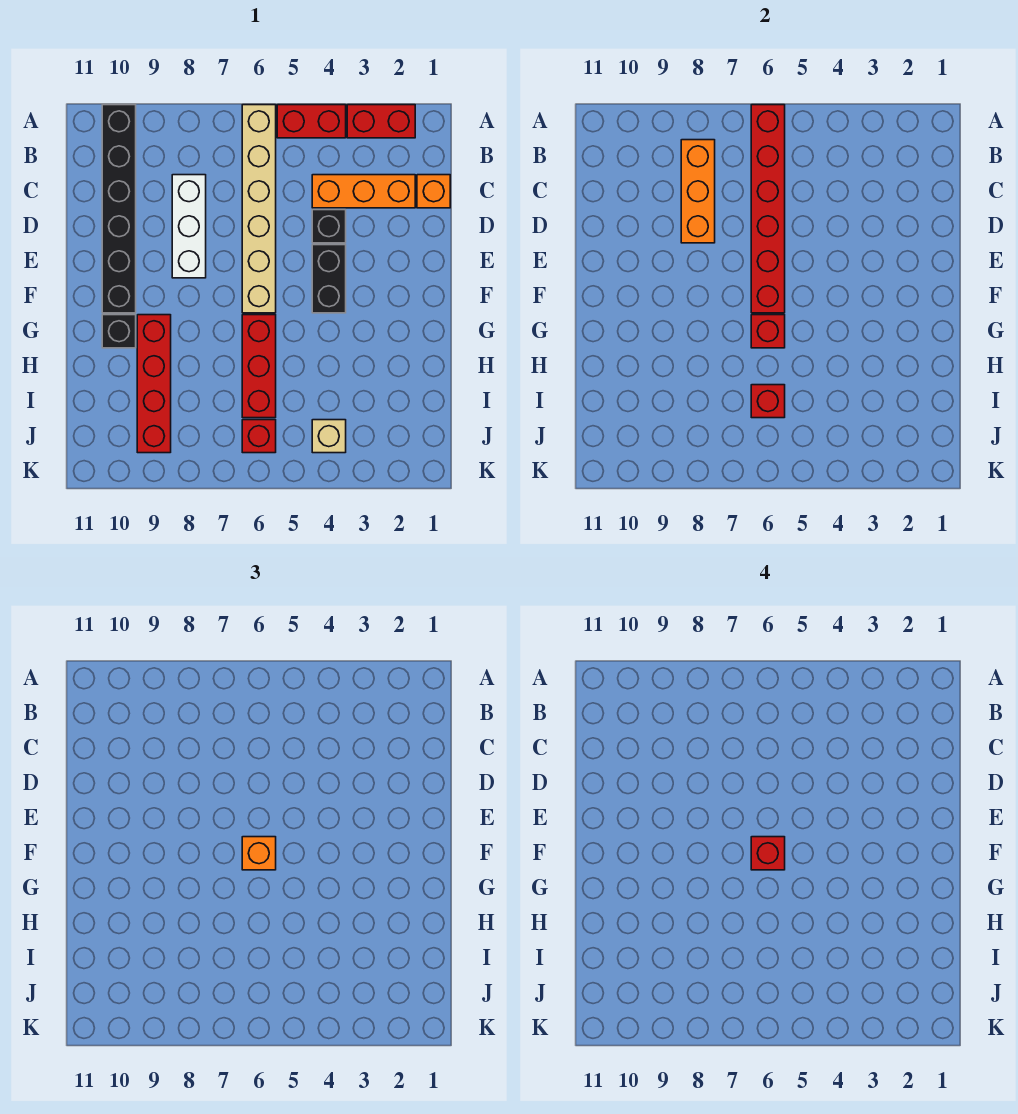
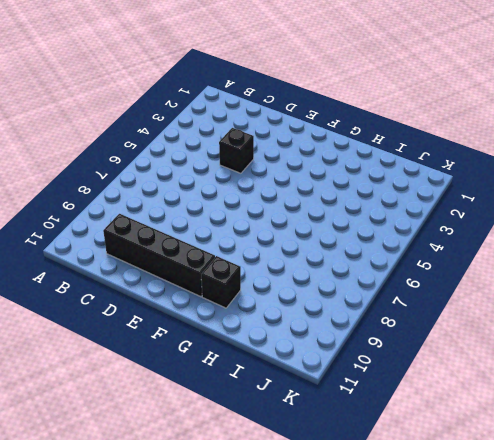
black brick C10:F10 level 1 -> black brick A10:F10 level 1
none -> red brick A2:A3 level 1
none -> red brick A4:A5 level 1
none -> tan brick A6:F6 level 1

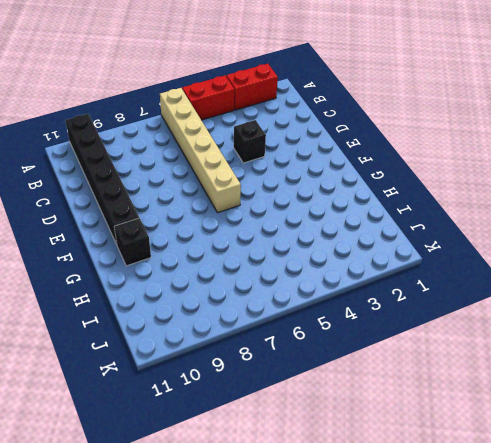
none -> orange brick C1 level 1
none -> orange brick C2:C4 level 1
none -> white brick C8:E8 level 1

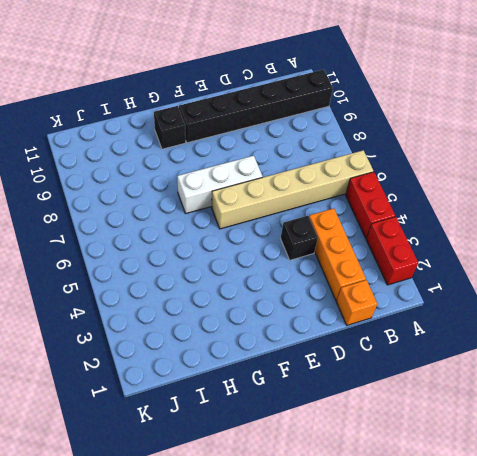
white brick E7:G7 level 1 -> white brick C8:E8 level 1
none -> black brick E4:F4 level 1
none -> red brick G6:I6 level 1
none -> red brick G9:J9 level 1

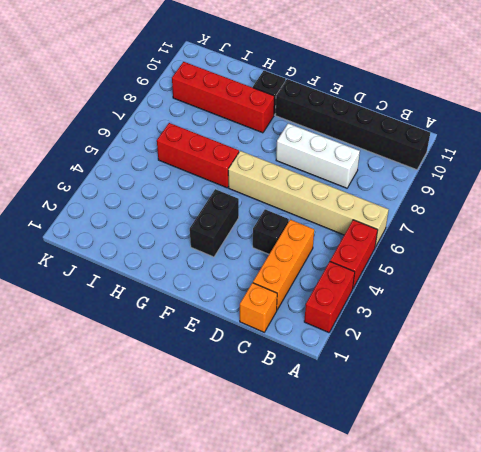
black brick F3:F4 level 1 -> black brick E4:F4 level 1
none -> tan brick J4 level 1
none -> red brick J6 level 1
none -> red brick A6:F6 level 2

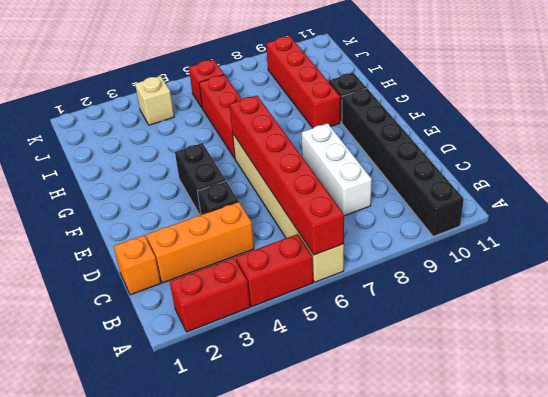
none -> orange brick B8:D8 level 2
none -> red brick G6 level 2
none -> red brick I6 level 2

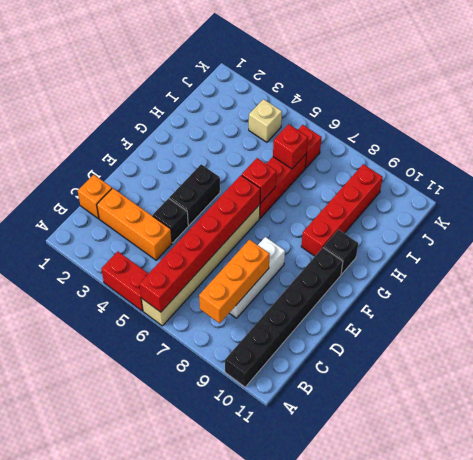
none -> red brick A2:A3 level 1
none -> orange brick F6 level 3
none -> red brick F6 level 4

